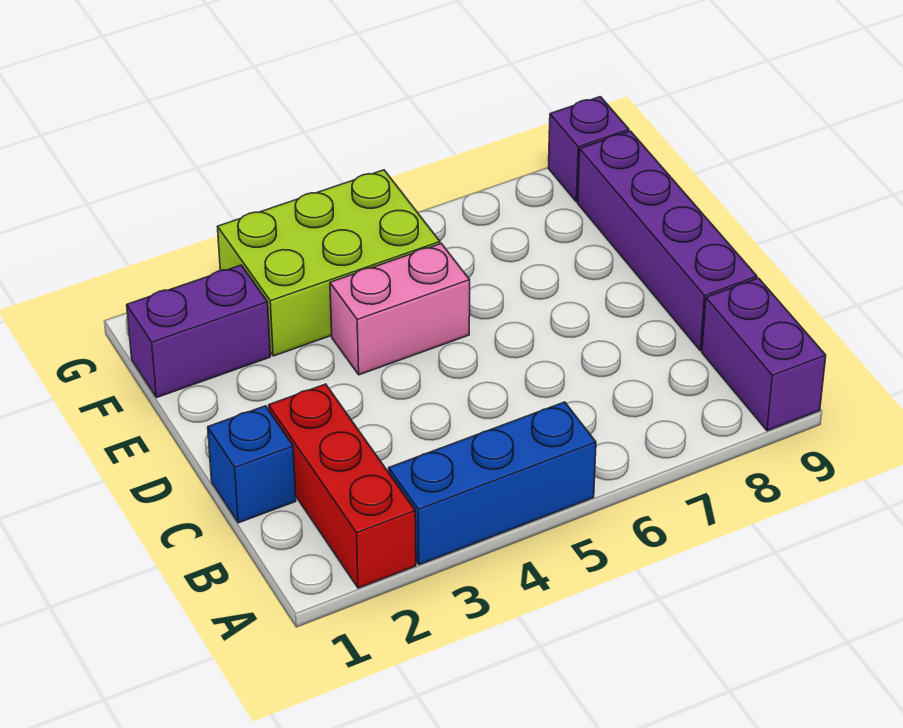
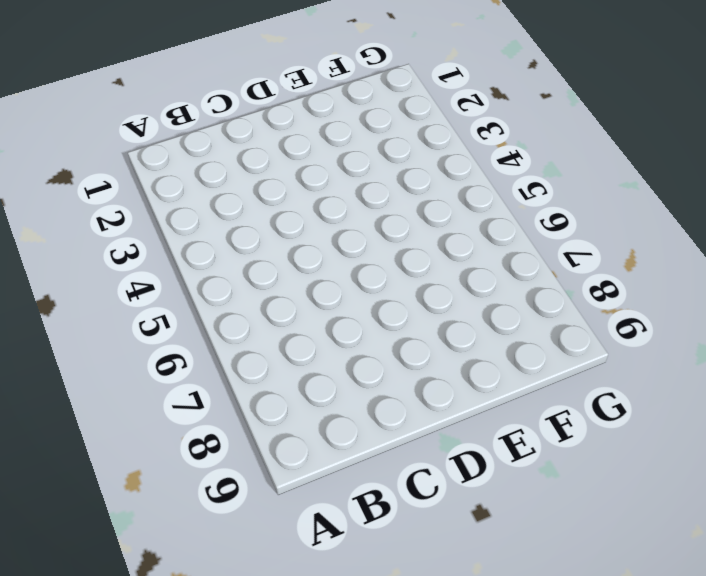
none -> red brick A2:C2 level 1
none -> blue brick A3:A5 level 1

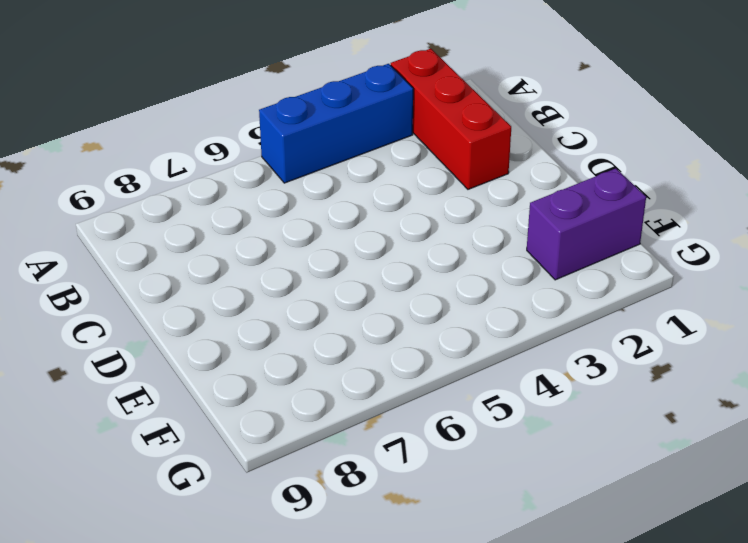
none -> purple brick A9:B9 level 1
none -> blue brick C1 level 1

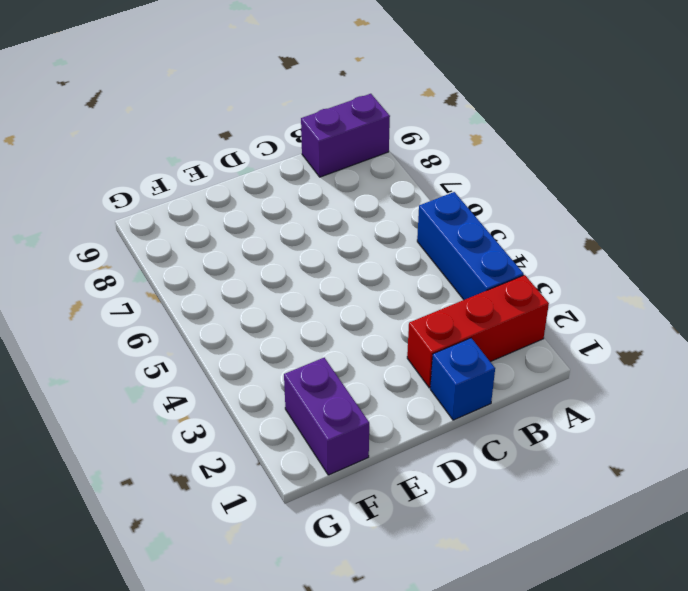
none -> purple brick C9:F9 level 1
none -> pink brick E4:E5 level 1

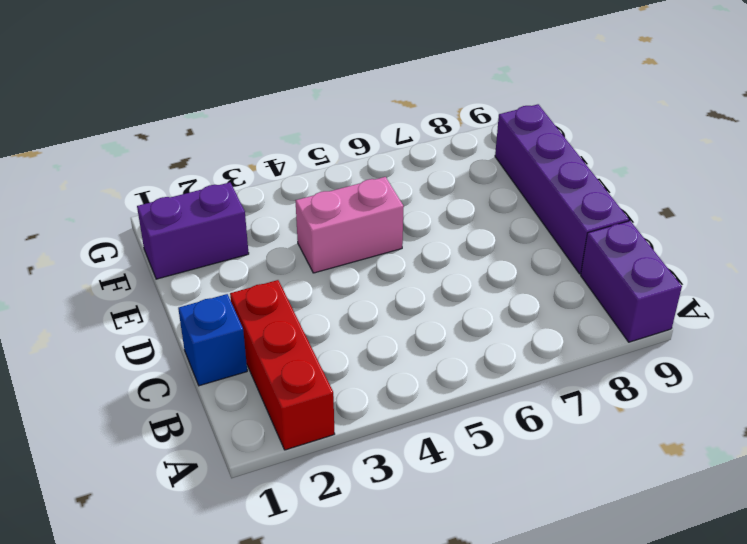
none -> blue brick A3:A5 level 1
none -> lime brick F3:G5 level 1

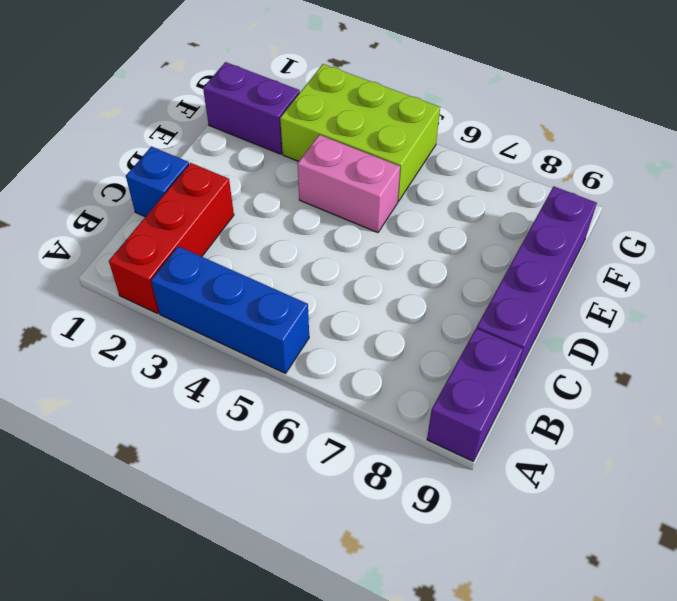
none -> purple brick G9 level 1

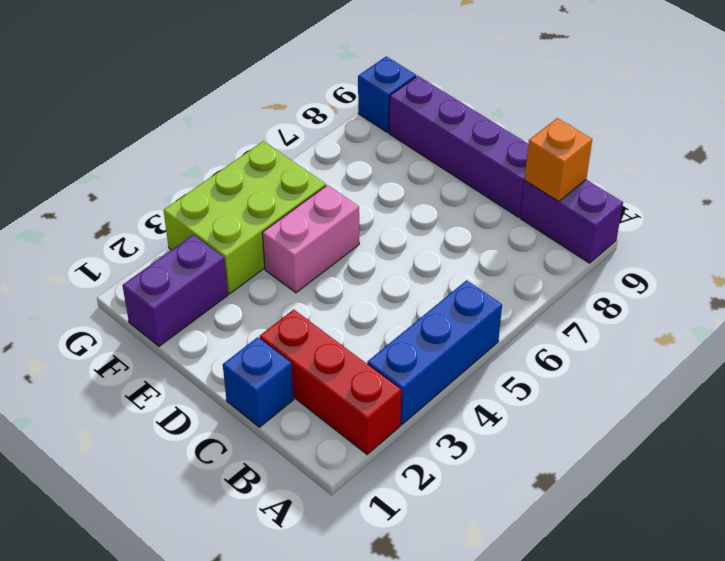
orange brick B9 level 2 -> none
blue brick G9 level 1 -> purple brick G9 level 1

